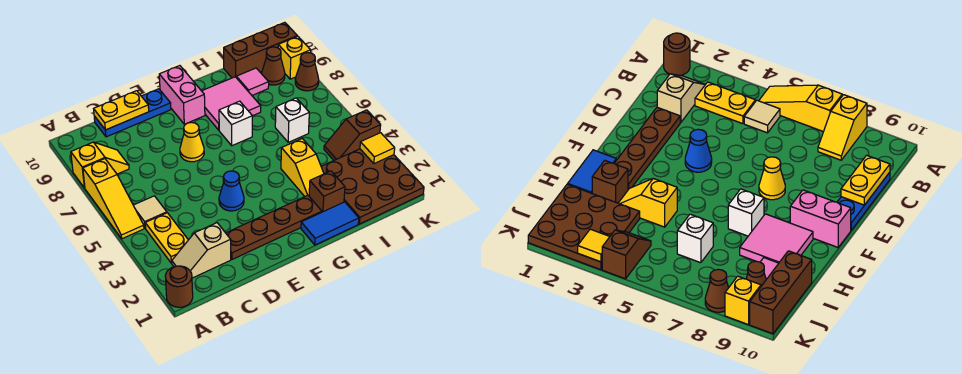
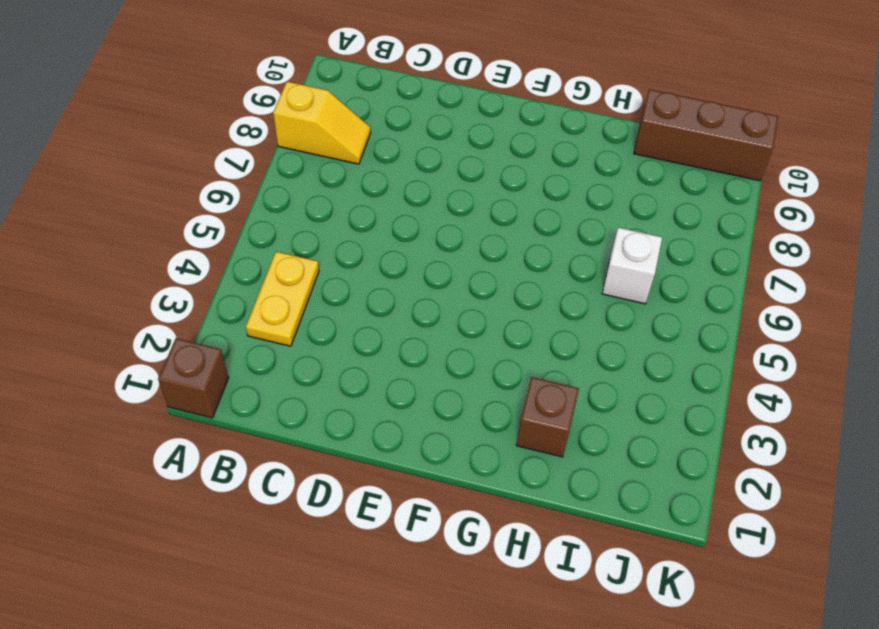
brown brick A1 level 1 -> brown round brick A1 level 1
none -> yellow slope A5:A7 level 1 top 7
none -> tan slope B2:C2 level 1 top C
none -> tan tile B5 level 1

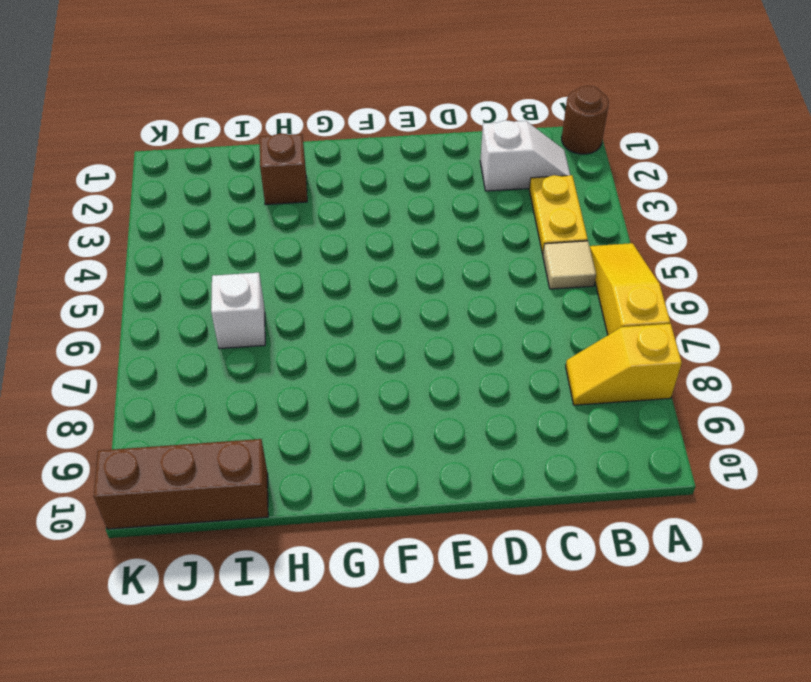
white slope B2:C2 level 1 top C -> tan slope B2:C2 level 1 top C
none -> blue plate C10:E10 level 1
none -> brown plate D2:G2 level 1
none -> blue cone E4 level 1

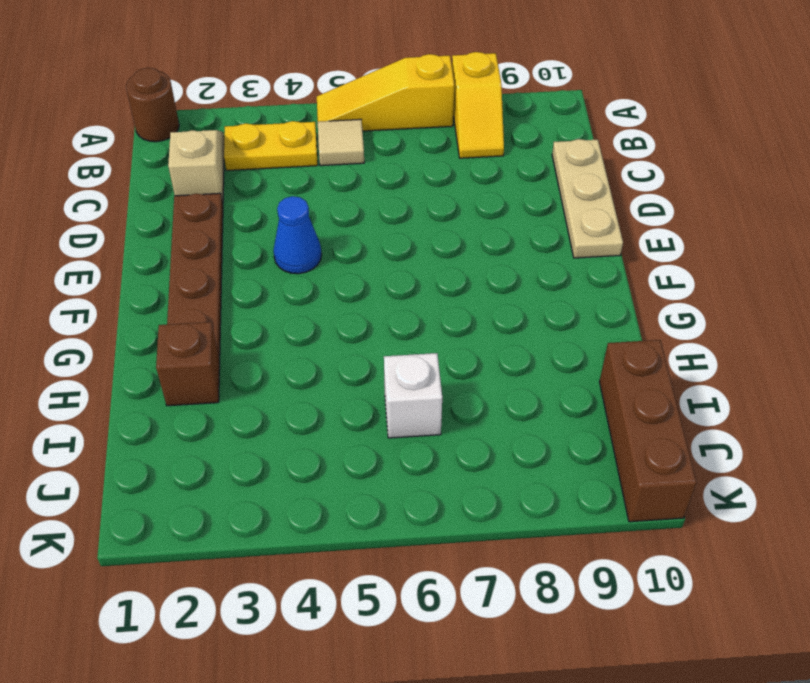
tan plate C10:E10 level 1 -> blue plate C10:E10 level 1
none -> yellow cone E7 level 1
none -> pink brick F9:F10 level 1
none -> blue tile G1:H1 level 1

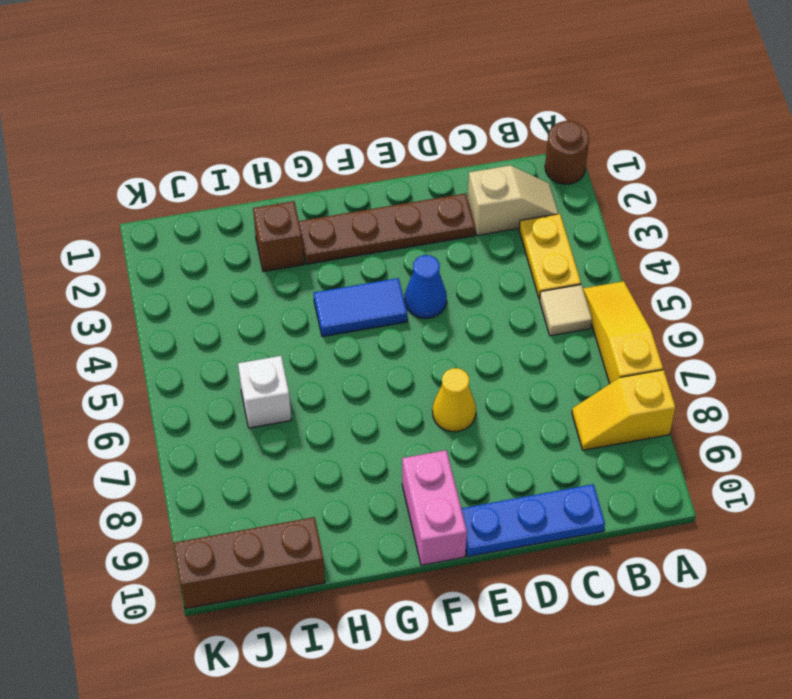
blue tile F4:G4 level 1 -> blue tile G1:H1 level 1
none -> white brick G7 level 1
none -> pink tile G8:H9 level 1
none -> yellow slope H3:H4 level 1 top 4

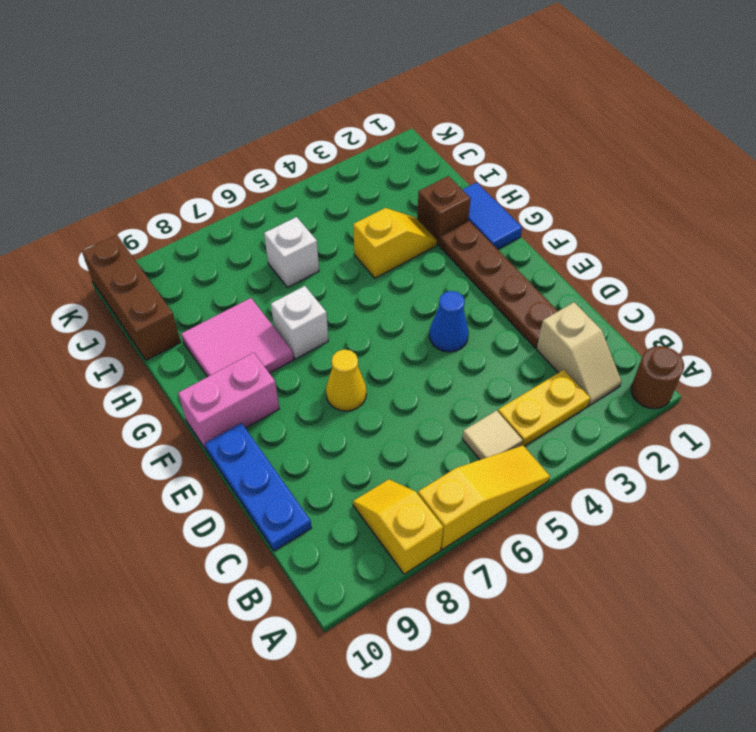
none -> brown plate I1:K3 level 1
none -> pink tile I9 level 1
none -> brown slope J4:K4 level 1 top K

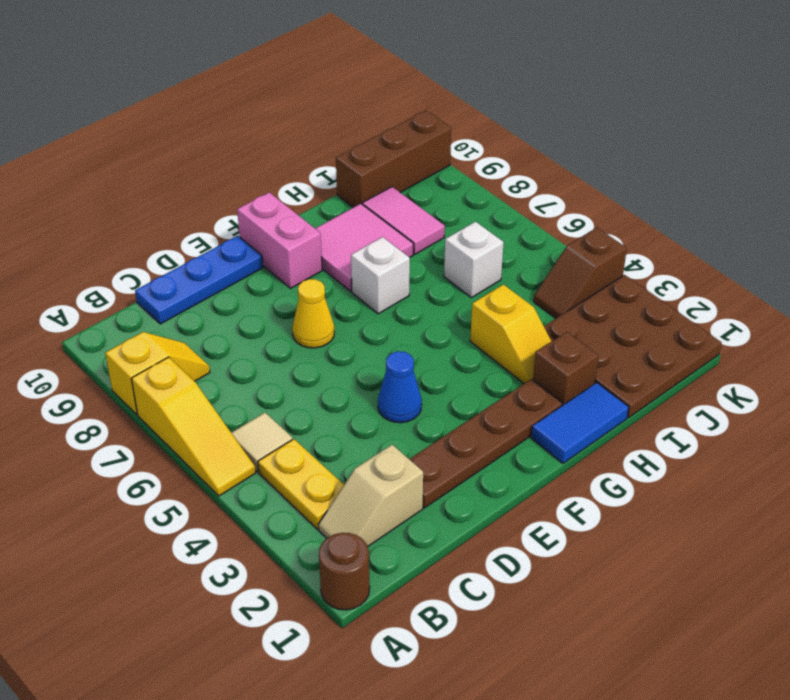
pink tile I8:I9 level 1 -> pink tile I9 level 1
none -> brown cone J9 level 1
none -> brown cone K8 level 1
none -> yellow brick K9 level 1

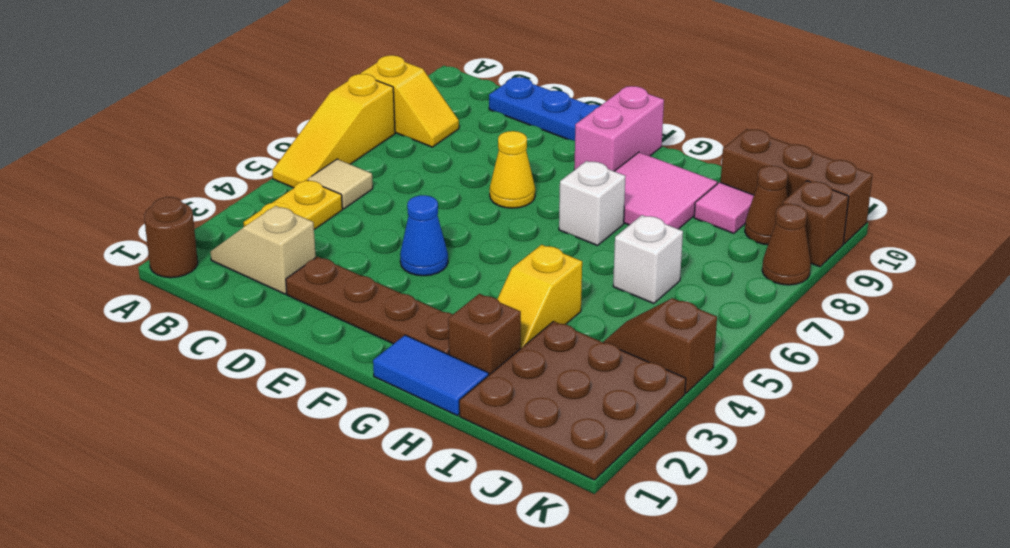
brown brick K9 level 1 -> yellow brick K9 level 1
none -> yellow plate C10:D10 level 2
none -> yellow tile K3 level 2

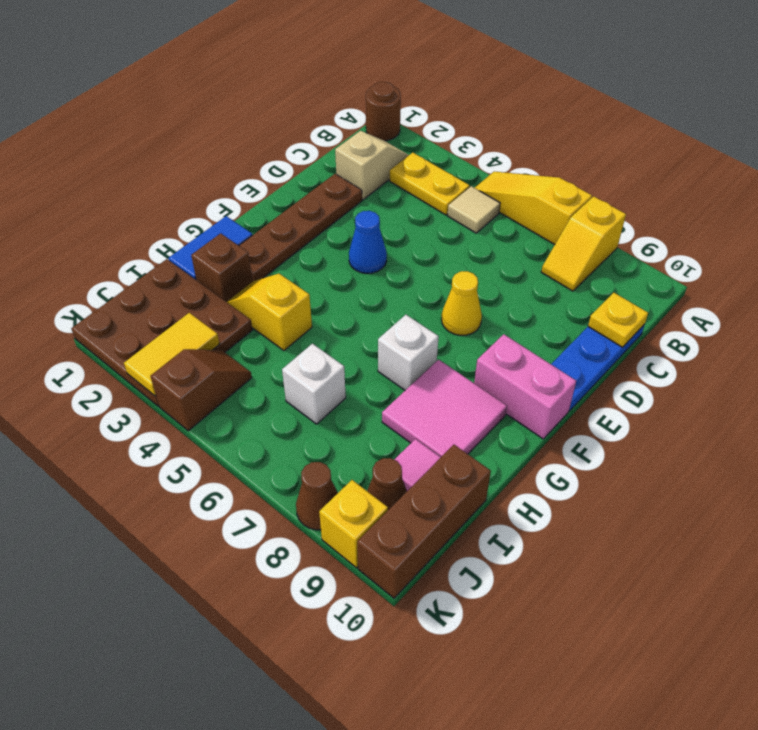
yellow plate C10 level 2 -> yellow plate C10:D10 level 2
yellow tile J3:K3 level 2 -> yellow tile K3 level 2

